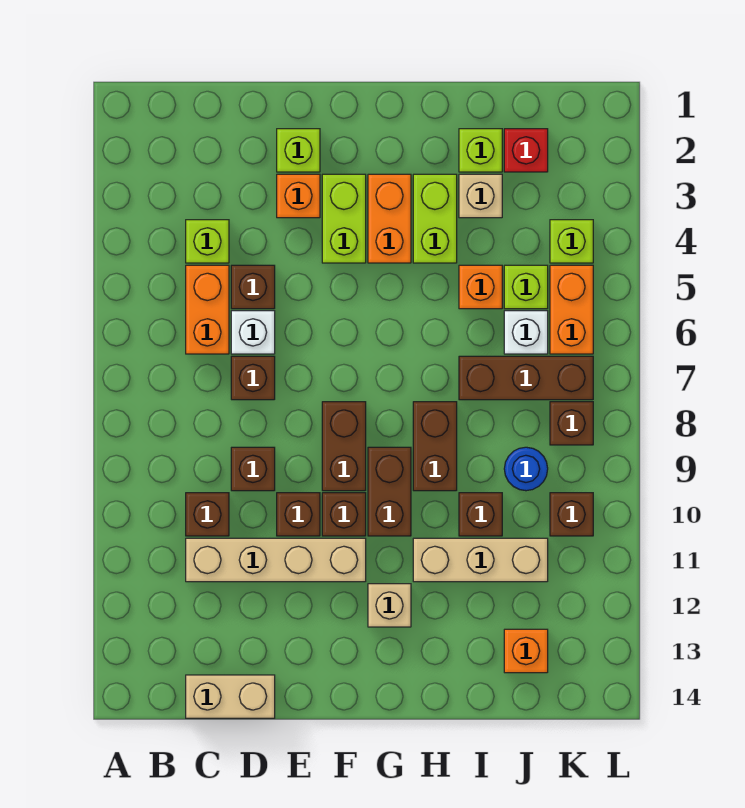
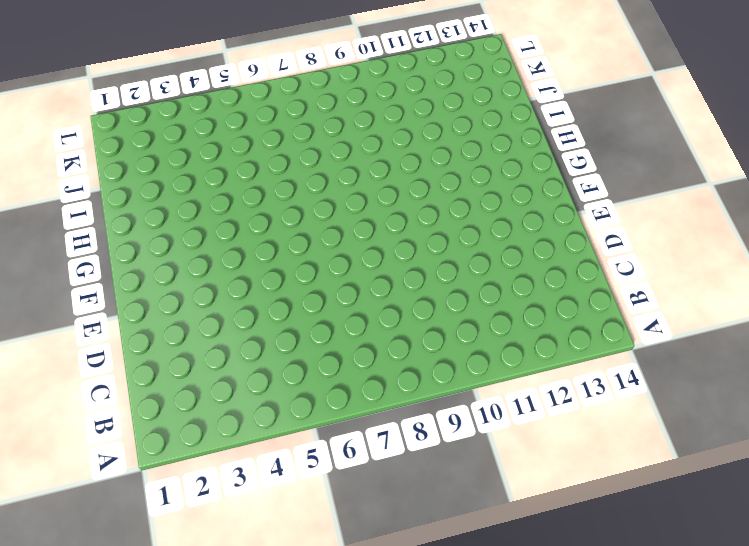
none -> lime brick C4 level 1
none -> orange brick C5:C6 level 1
none -> brown brick C10 level 1
none -> tan brick C11:F11 level 1

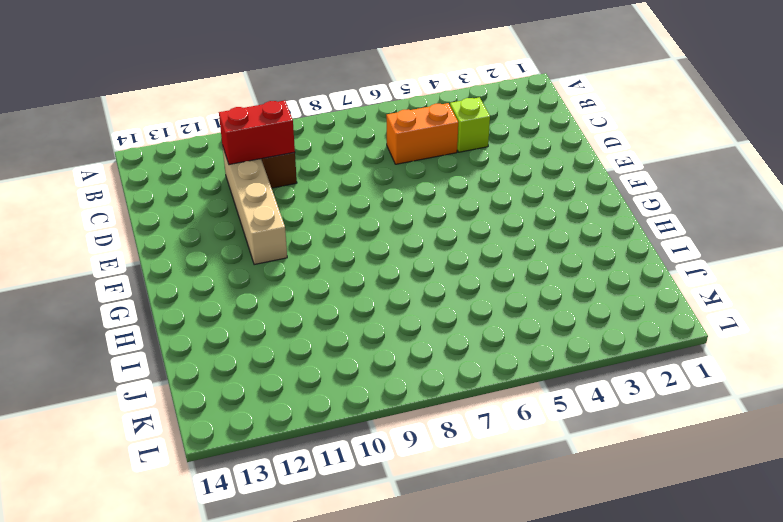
red brick C10:C11 level 2 -> none
none -> tan brick C14:D14 level 1
none -> brown brick D5 level 1
none -> white brick D6 level 1
none -> brown brick D7 level 1

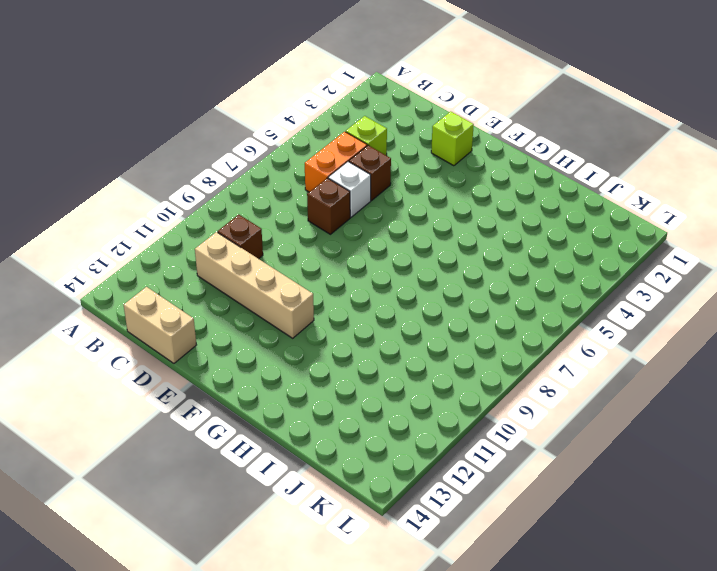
none -> brown brick D9 level 1
none -> orange brick E3 level 1
none -> brown brick E10 level 1
none -> lime brick F3:F4 level 1

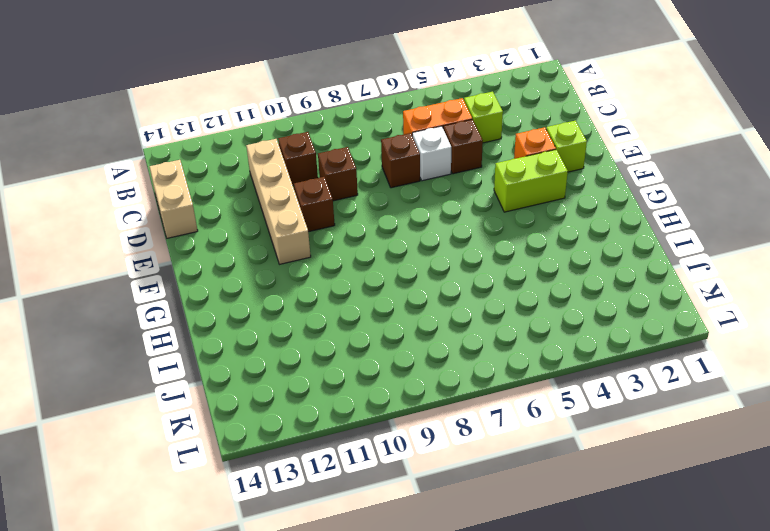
none -> brown brick F8:F9 level 1
none -> brown brick F10 level 1
none -> orange brick G3:G4 level 1
none -> brown brick G9:G10 level 1

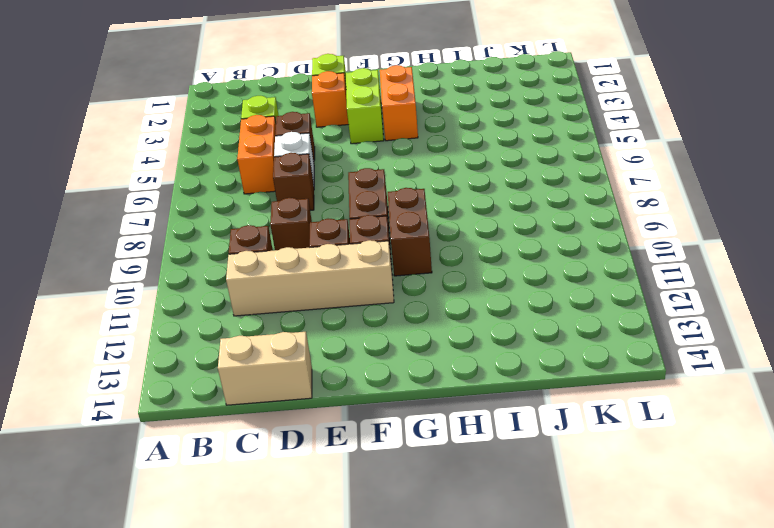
none -> tan brick G12 level 1
none -> lime brick H3:H4 level 1
none -> brown brick H8:H9 level 1
none -> tan brick H11:J11 level 1

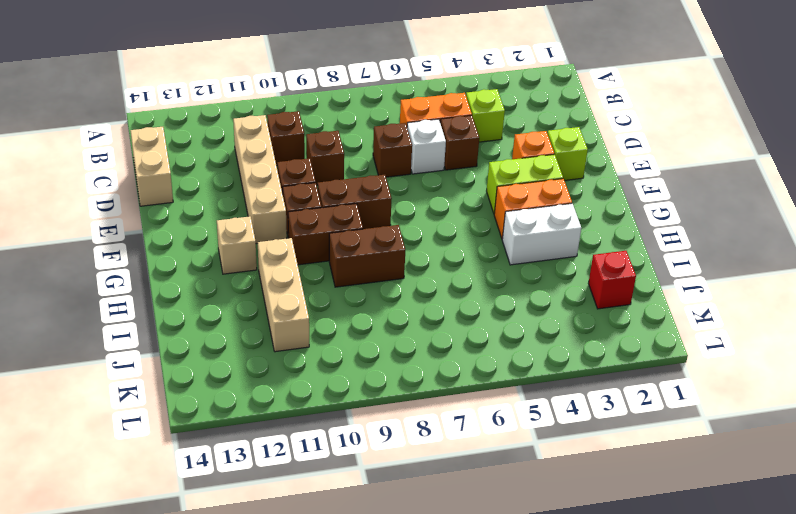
white brick H3:H4 level 1 -> lime brick H3:H4 level 1
none -> lime brick I2 level 1
none -> tan brick I3 level 1
none -> orange brick I5 level 1
none -> brown brick I7:K7 level 1

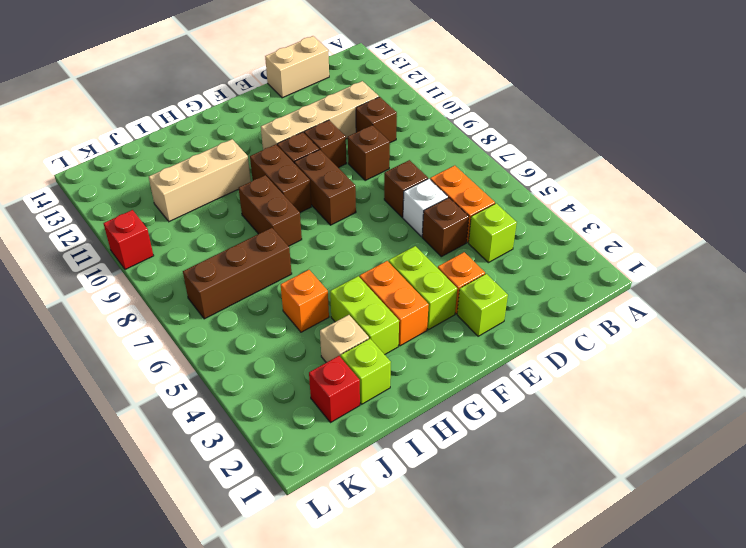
red brick L10 level 1 -> none
none -> tan brick G12 level 1
none -> brown brick I10 level 1
none -> lime brick J5 level 1
none -> white brick J6 level 1

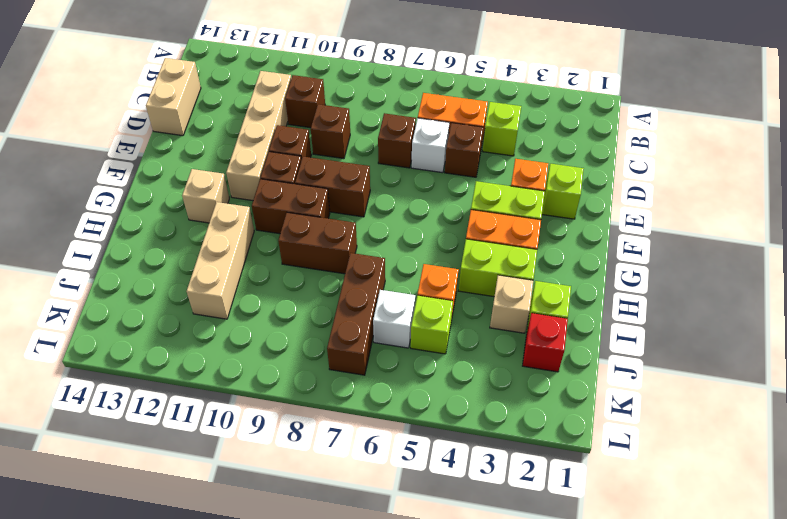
none -> brown brick I10 level 1
none -> blue round brick J9 level 1
none -> orange brick J13 level 1
none -> lime brick K4 level 1

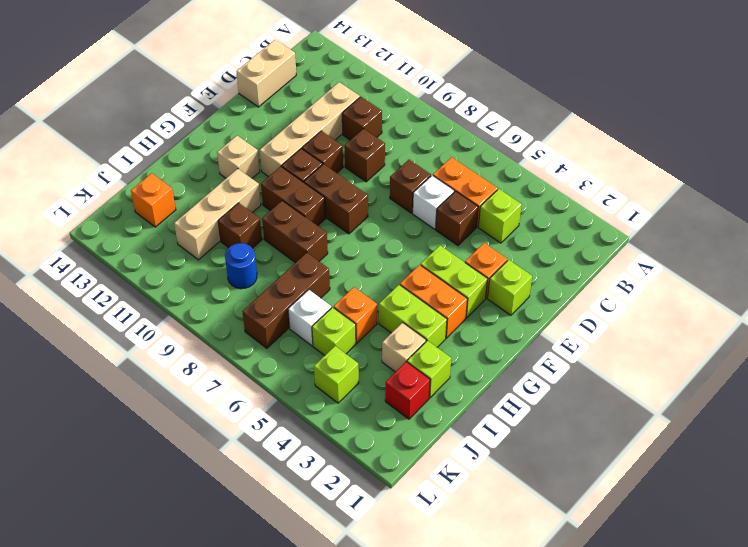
none -> orange brick K5:K6 level 1
none -> brown brick K8 level 1
none -> brown brick K10 level 1

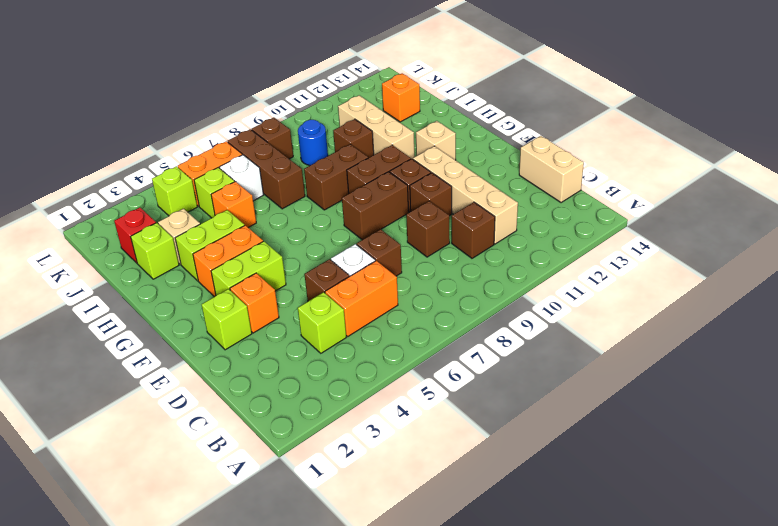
none -> brown brick K10 level 1

